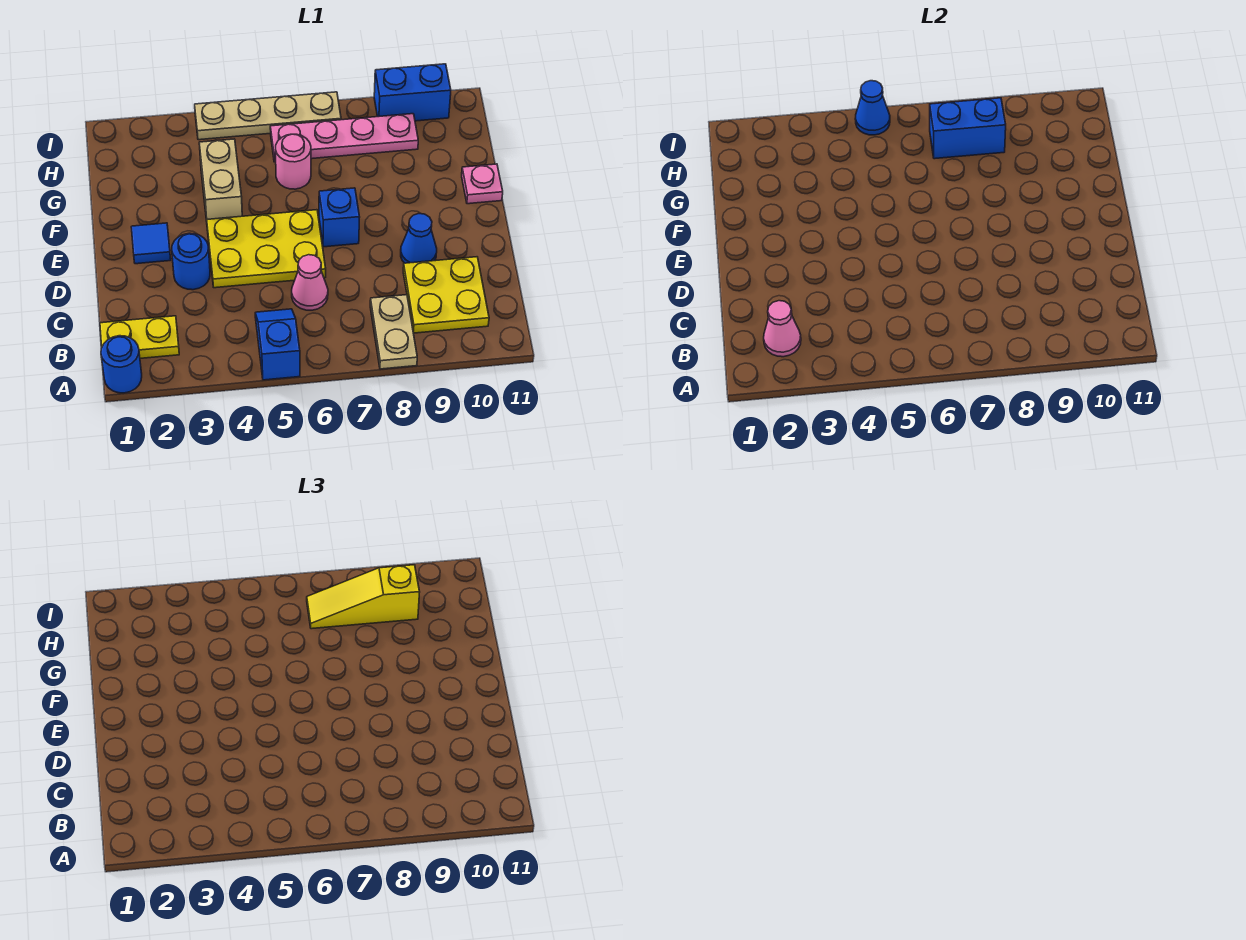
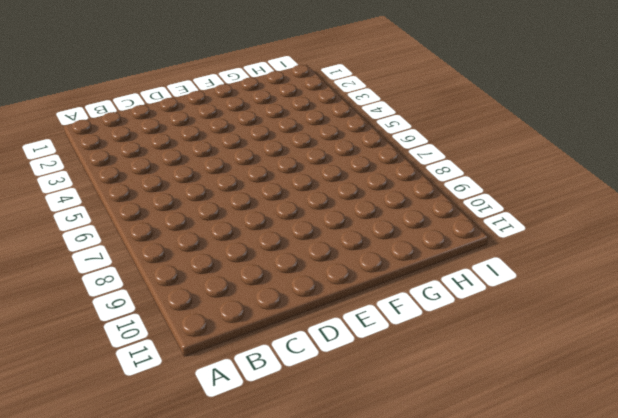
none -> blue round brick A1 level 1
none -> blue slope A5:B5 level 1 top A
none -> tan plate A8:B8 level 1

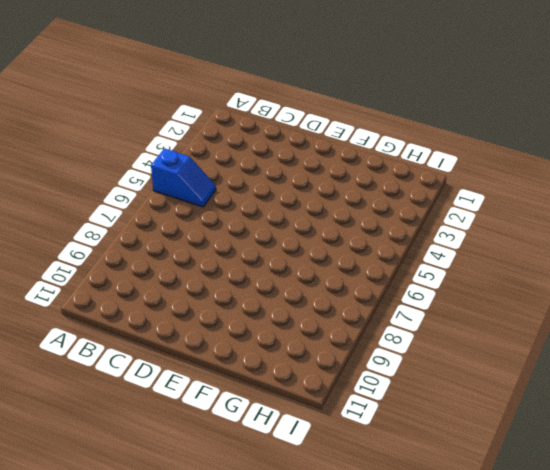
none -> blue round brick A1 level 1
none -> tan plate A8:B8 level 1
none -> yellow plate B1:B2 level 1

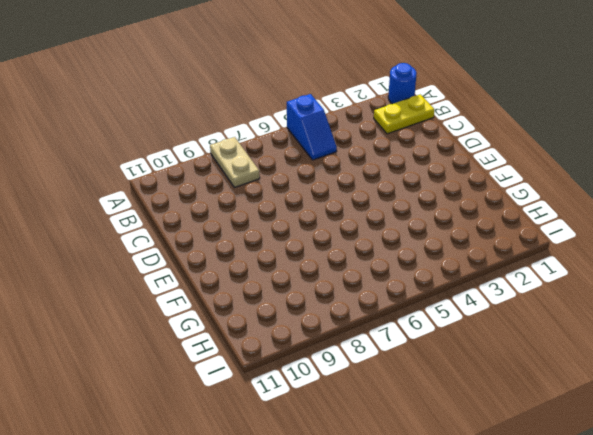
none -> yellow plate B9:C10 level 1
none -> pink cone C6 level 1
none -> blue round brick D3 level 1

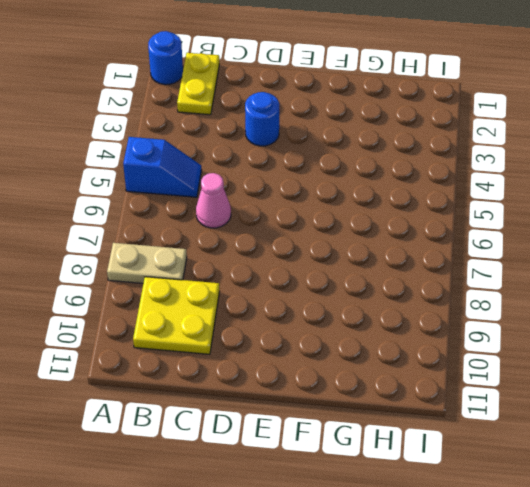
none -> yellow plate D4:E6 level 1
none -> blue cone D9 level 1
none -> blue tile E2 level 1

